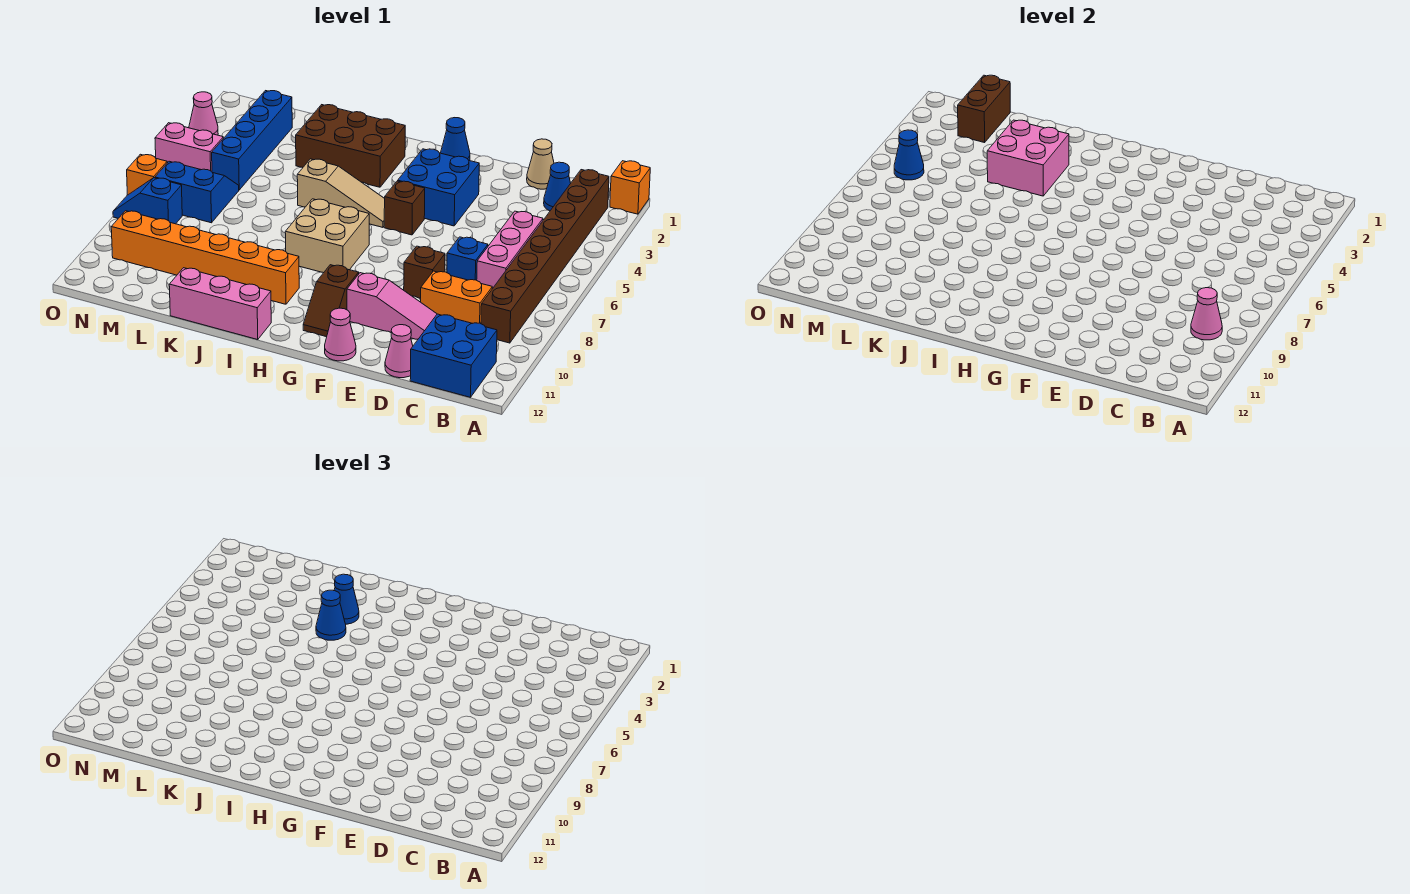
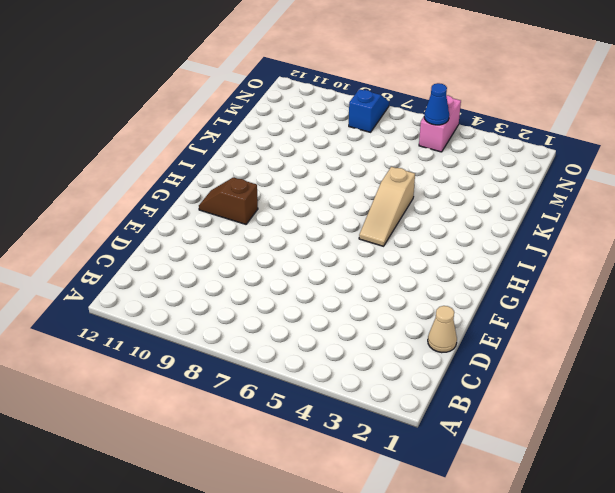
none -> orange brick A1 level 1
none -> brown brick B2:B9 level 1
none -> blue brick B11:C12 level 1
none -> blue cone C2 level 1

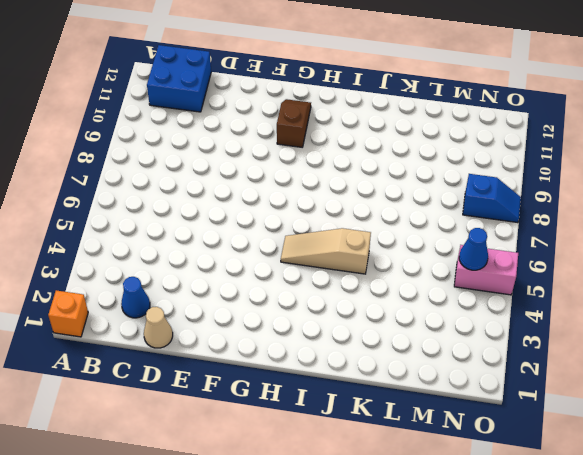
none -> brown brick B2:B9 level 1
none -> pink brick C5:C7 level 1
none -> orange brick C9:D9 level 1
none -> blue brick D7 level 1

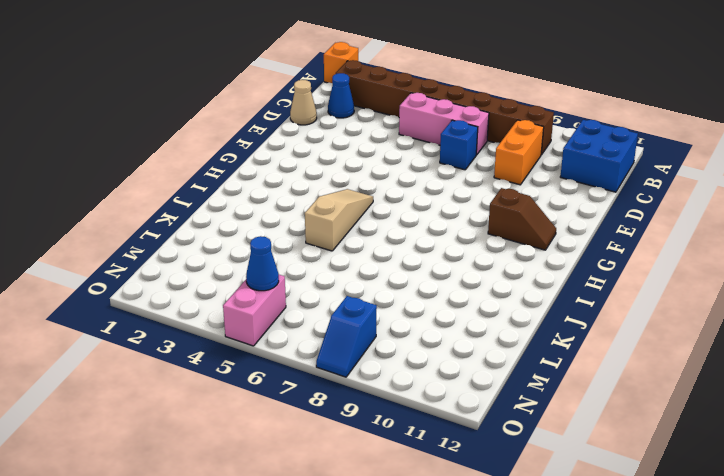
none -> pink slope D10:F10 level 1 top F
none -> pink cone D12 level 1
none -> brown brick E8 level 1
none -> blue brick F3:G4 level 1

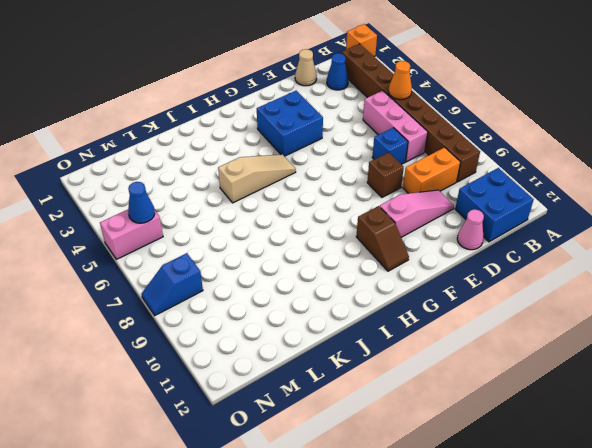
orange cone B5 level 2 -> none
none -> pink cone F12 level 1
none -> blue cone G1 level 1
none -> brown brick G5 level 1
none -> tan brick H7:I8 level 1

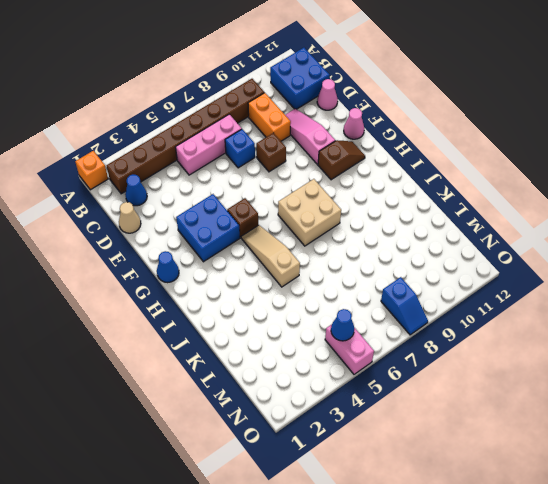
none -> brown brick I2:K3 level 1
none -> orange brick I10:N10 level 1
none -> pink brick I12:K12 level 1
none -> blue brick M2:M5 level 1

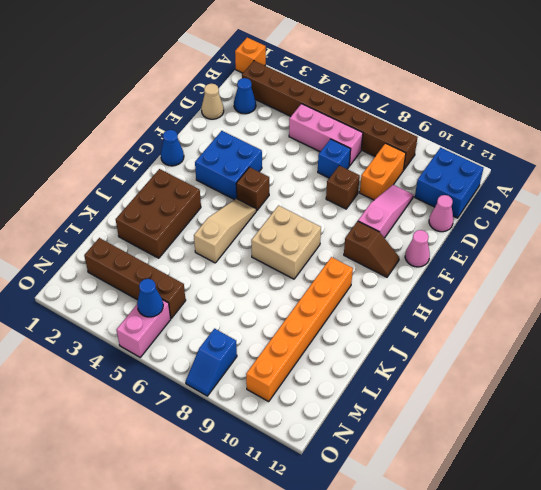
brown brick M2:M5 level 1 -> blue brick M2:M5 level 1
none -> pink brick I12:K12 level 1
none -> blue slope M6:N7 level 1 top 7
none -> pink cone O3 level 1
none -> orange brick O7 level 1

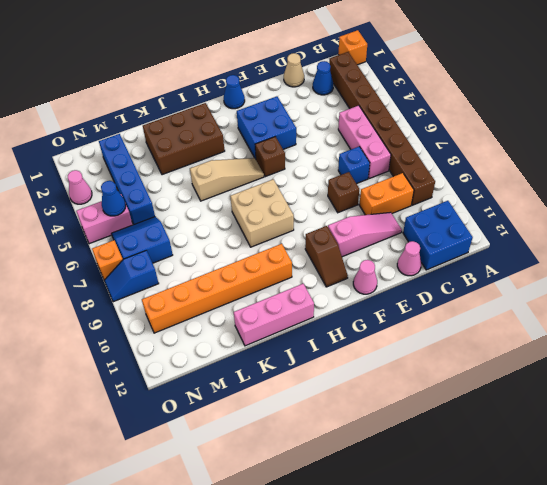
none -> pink cone B9 level 2
none -> pink brick J3:K4 level 2
none -> brown brick M1:M2 level 2
none -> blue cone J3 level 3

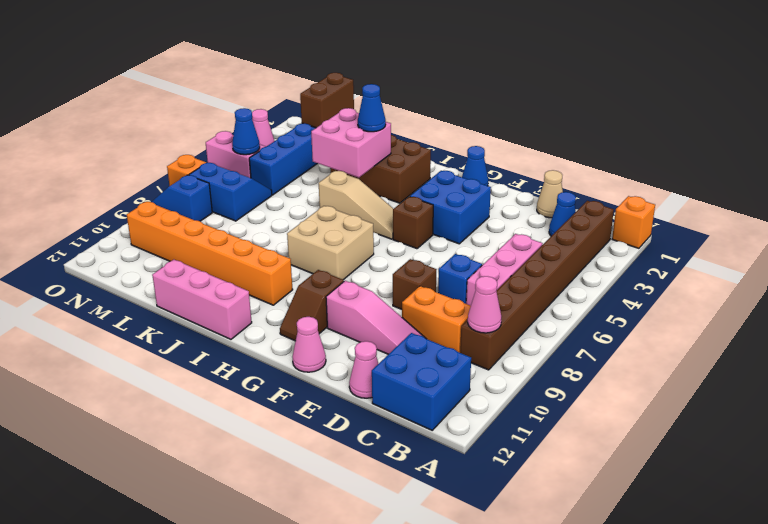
none -> blue cone J4 level 3

